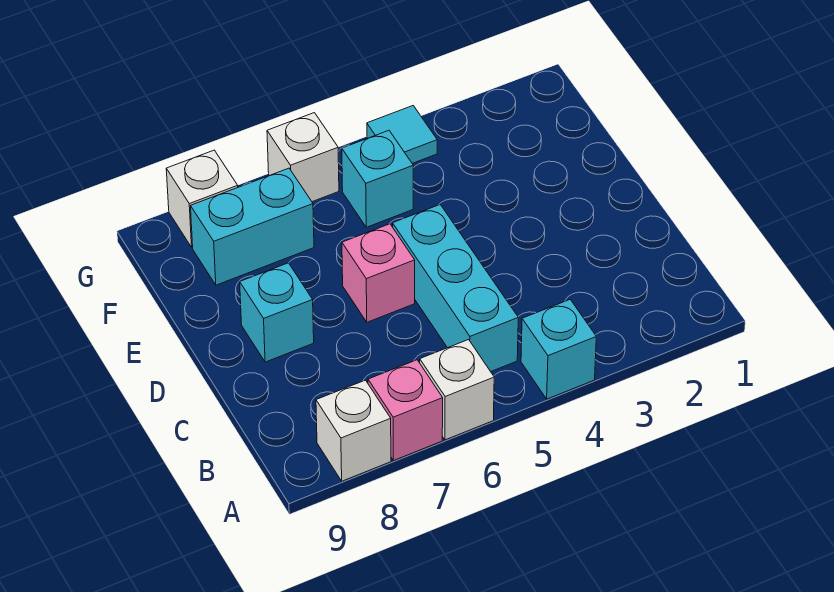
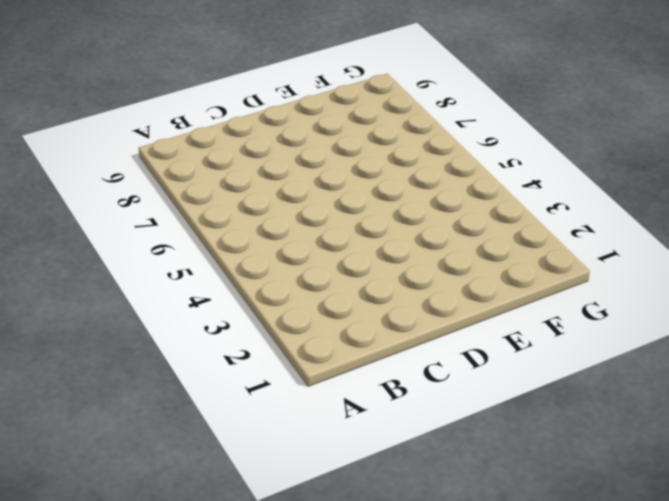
none -> cyan brick A4 level 1
none -> white brick A6 level 1
none -> pink brick A7 level 1

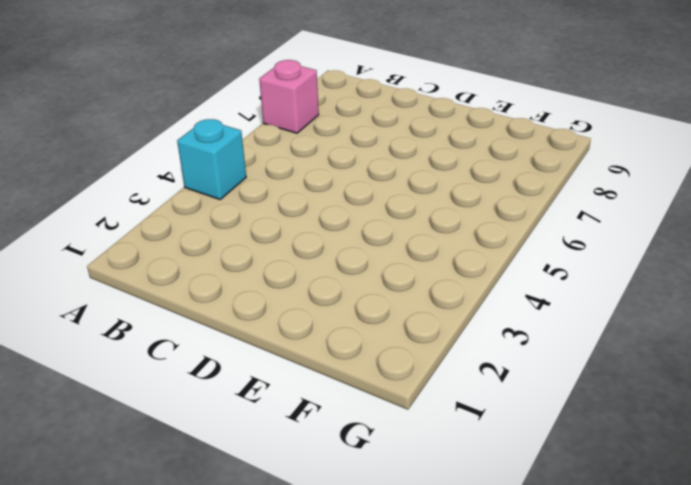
none -> white brick A6 level 1
none -> white brick A8 level 1
none -> cyan brick B5:D5 level 1

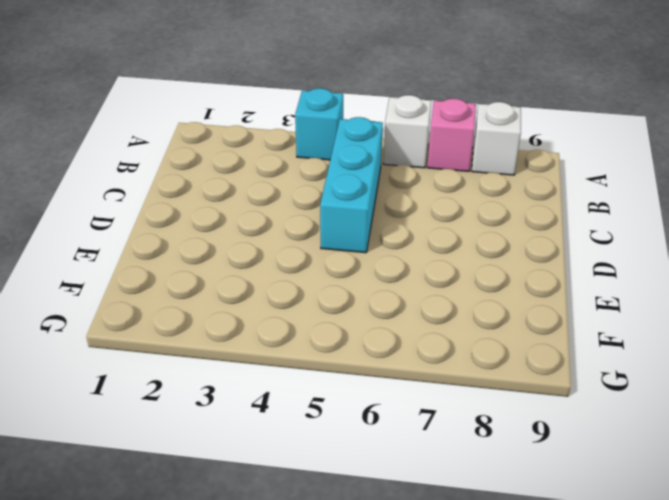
none -> pink brick D6 level 1
none -> cyan brick D8 level 1
none -> cyan brick F5 level 1

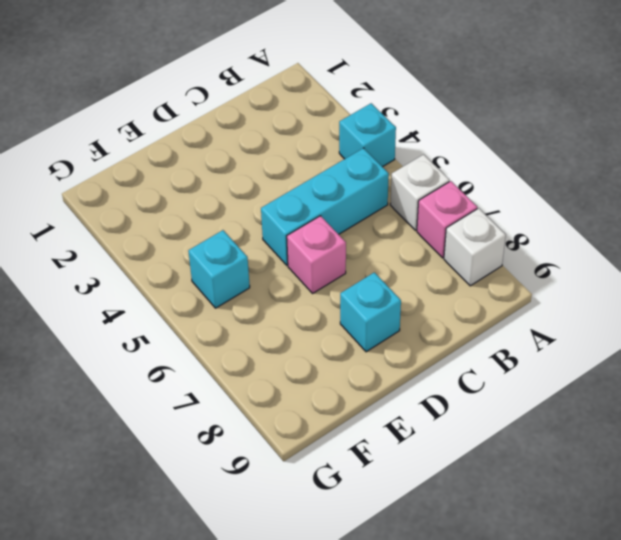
none -> cyan brick F7:F8 level 1
none -> cyan tile G4 level 1
none -> white brick G6 level 1

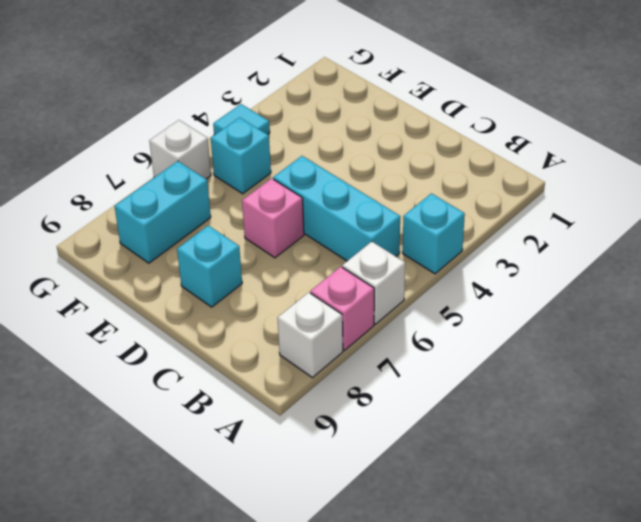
none -> white brick G8 level 1

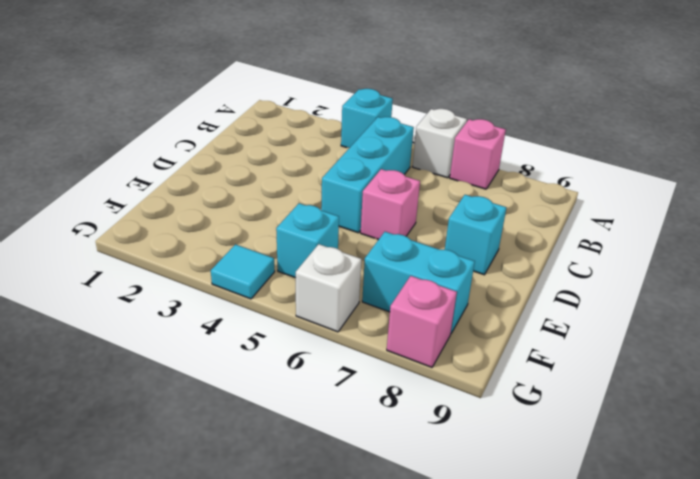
pink brick G8 level 1 -> white brick G8 level 1
none -> white brick A8 level 1

